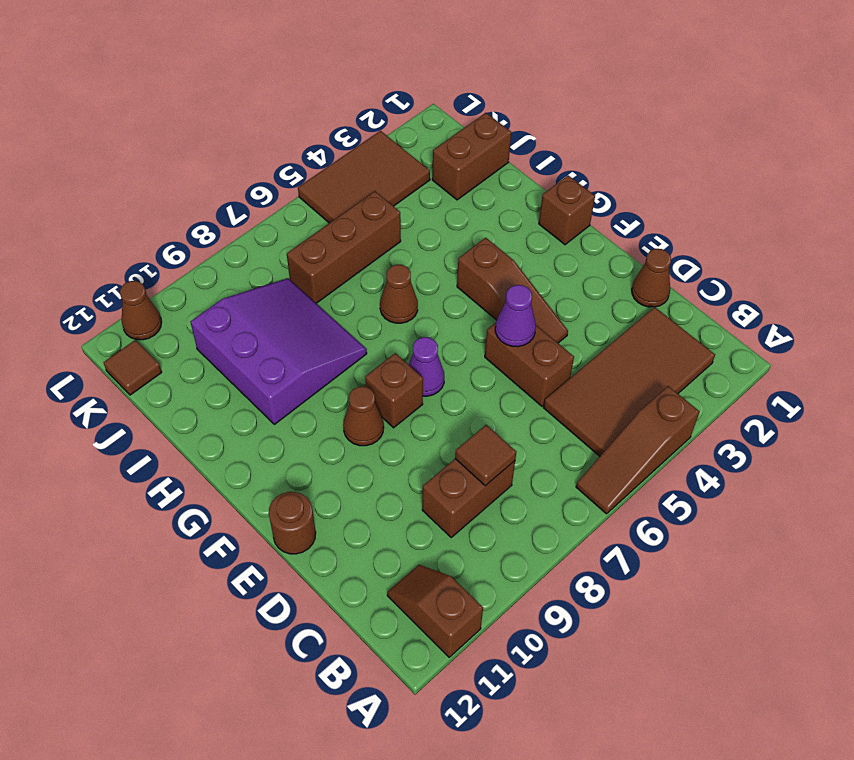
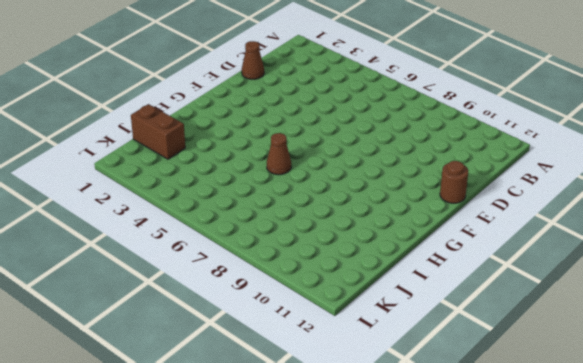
none -> brown slope A4:A6 level 1 top 4
none -> brown slope A11:B11 level 1 top A
none -> brown tile B2:C5 level 1

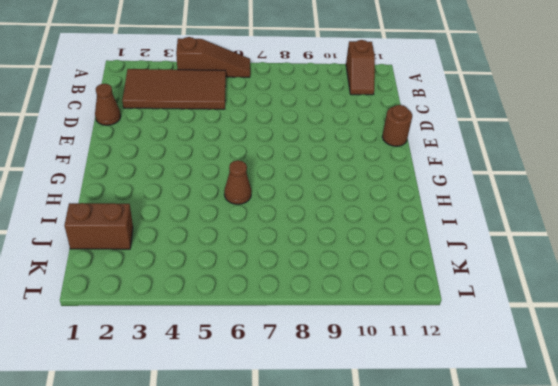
none -> brown brick C8:C9 level 1
none -> brown brick D5:E5 level 1
none -> brown slope E4:G4 level 1 top G

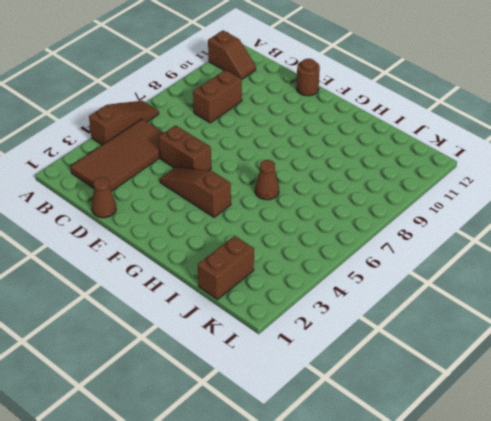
none -> purple cone F7 level 1
none -> brown brick F8 level 1
none -> brown cone F9 level 1

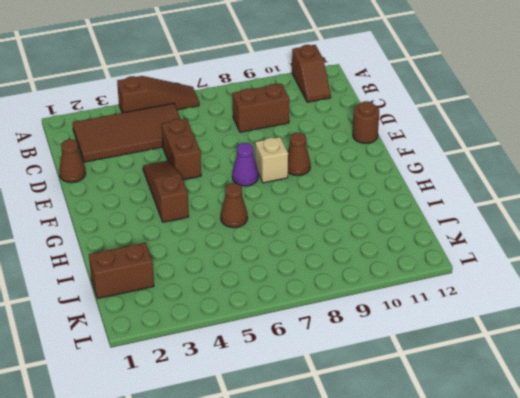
tan brick F8 level 1 -> brown brick F8 level 1
none -> brown brick G1 level 1
none -> purple slope H8:J10 level 1 top 10
none -> brown brick J5:J7 level 1

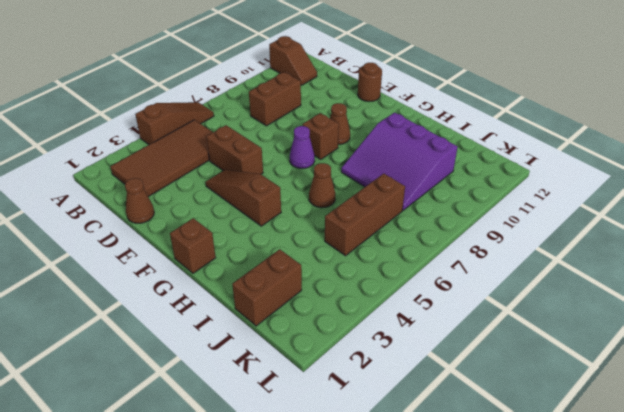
none -> brown tile K3:L5 level 1
none -> brown tile K12 level 1
none -> brown cone L11 level 1

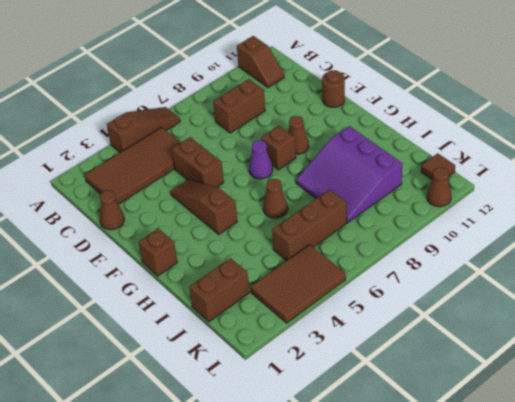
none -> brown tile C8 level 2
none -> purple cone E5 level 2

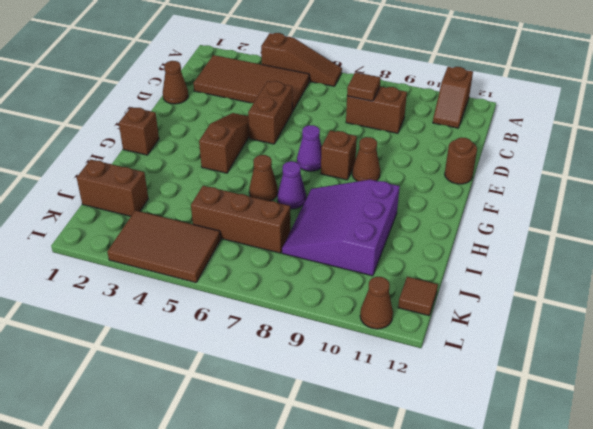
purple cone H7 level 1 -> purple cone E5 level 2

